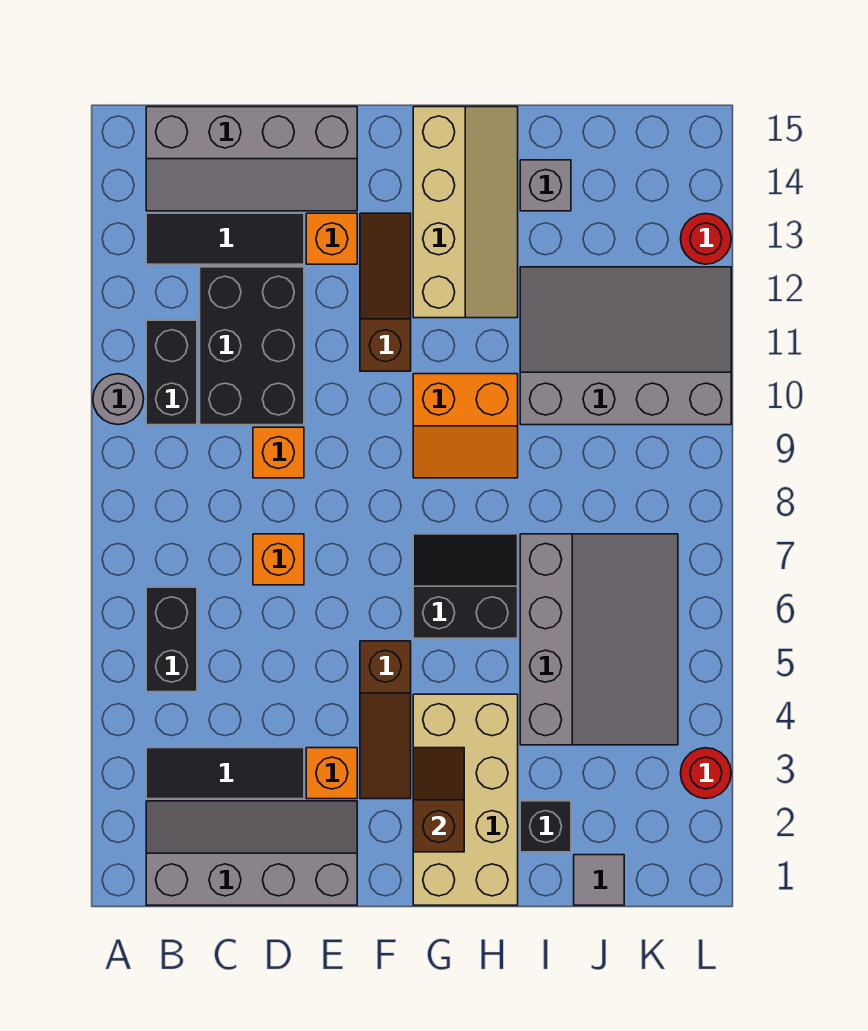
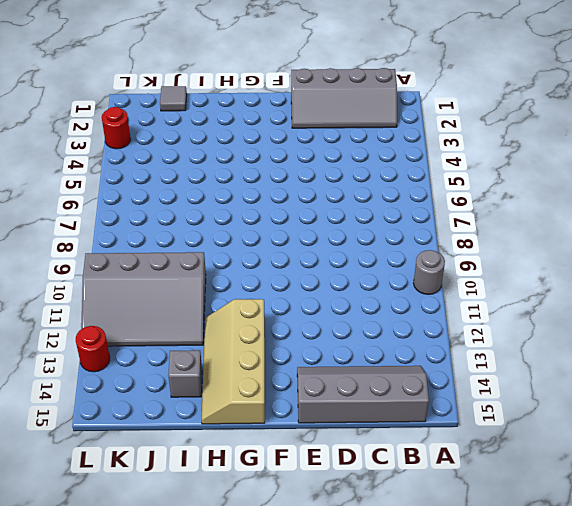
none -> black tile B3:D3 level 1
none -> black brick B5:B6 level 1
none -> black brick B10:B11 level 1

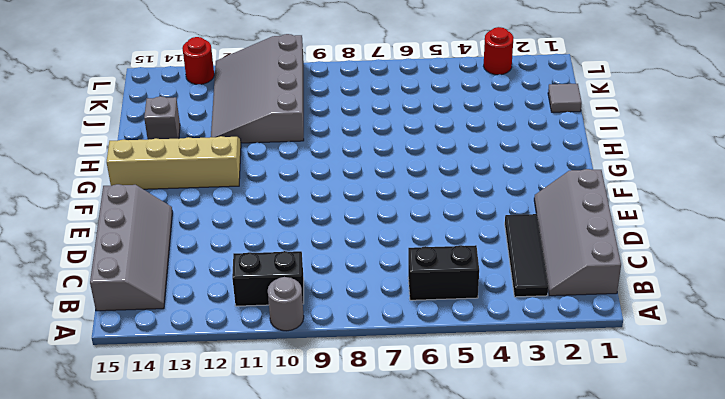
none -> black tile B13:D13 level 1
none -> black brick C10:D12 level 1
none -> orange brick D7 level 1

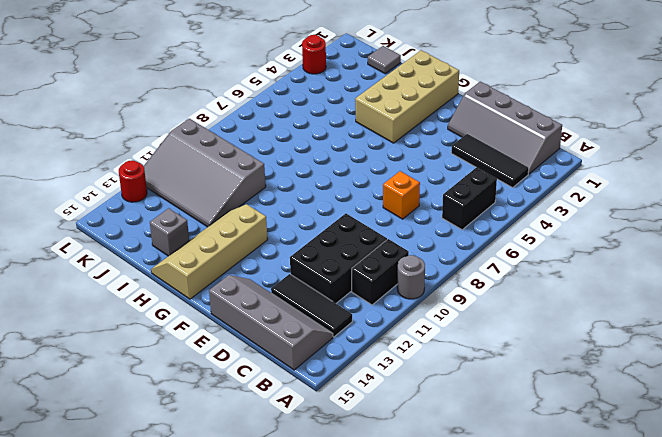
none -> orange brick D9 level 1
none -> orange brick E3 level 1
none -> orange brick E13 level 1

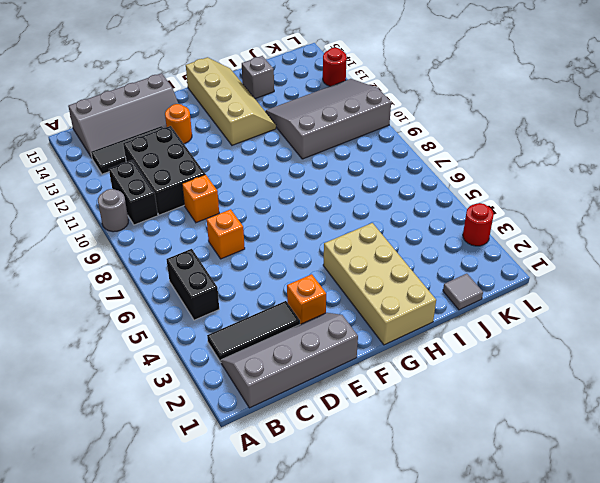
orange round brick E13 level 1 -> orange brick E13 level 1
none -> brown slope F3:F5 level 1 top 5
none -> brown slope F11:F13 level 1 top 11
none -> black slope G6:H7 level 1 top 6

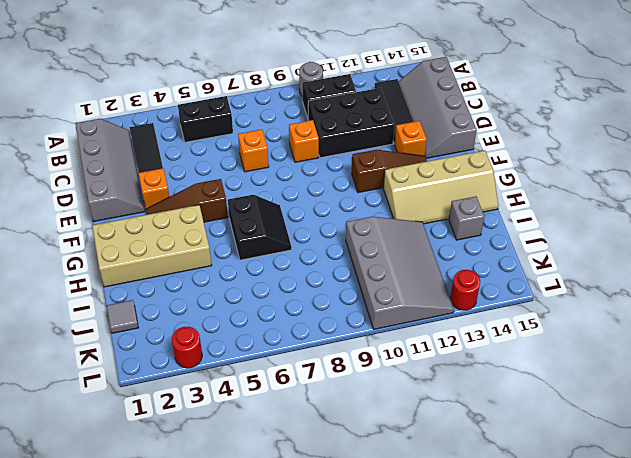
none -> orange slope G9:H10 level 1 top 10
none -> black brick I2 level 1
none -> grey slope I4:K7 level 1 top I

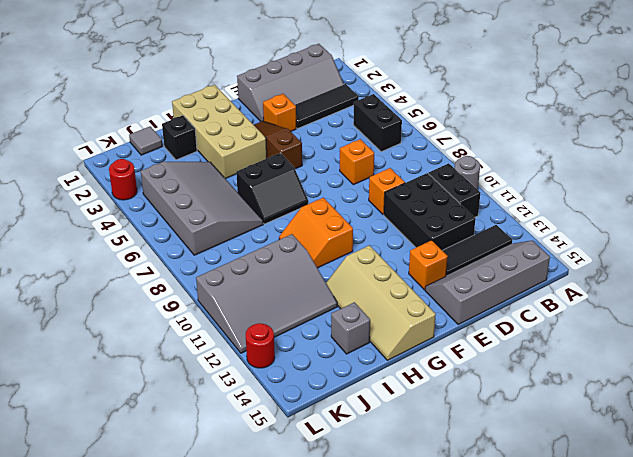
orange slope G9:H10 level 1 top G -> orange slope G9:H10 level 1 top 10
grey slope I4:K7 level 1 top K -> grey slope I4:K7 level 1 top I
none -> brown slope F11:F13 level 1 top 11
none -> brown slope G2:G3 level 2 top 2

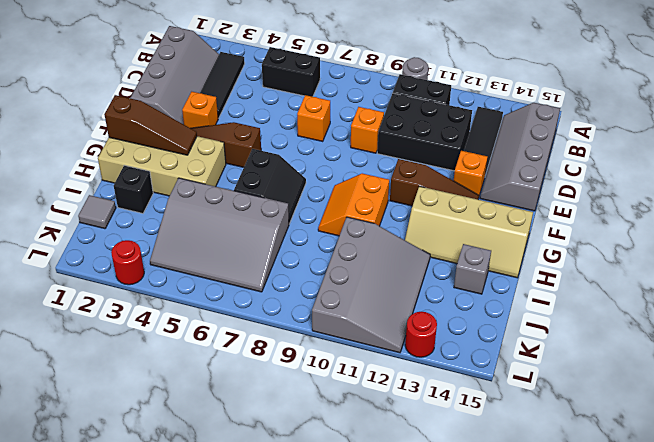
brown slope G1:G3 level 2 top 1 -> brown slope G2:G3 level 2 top 2

